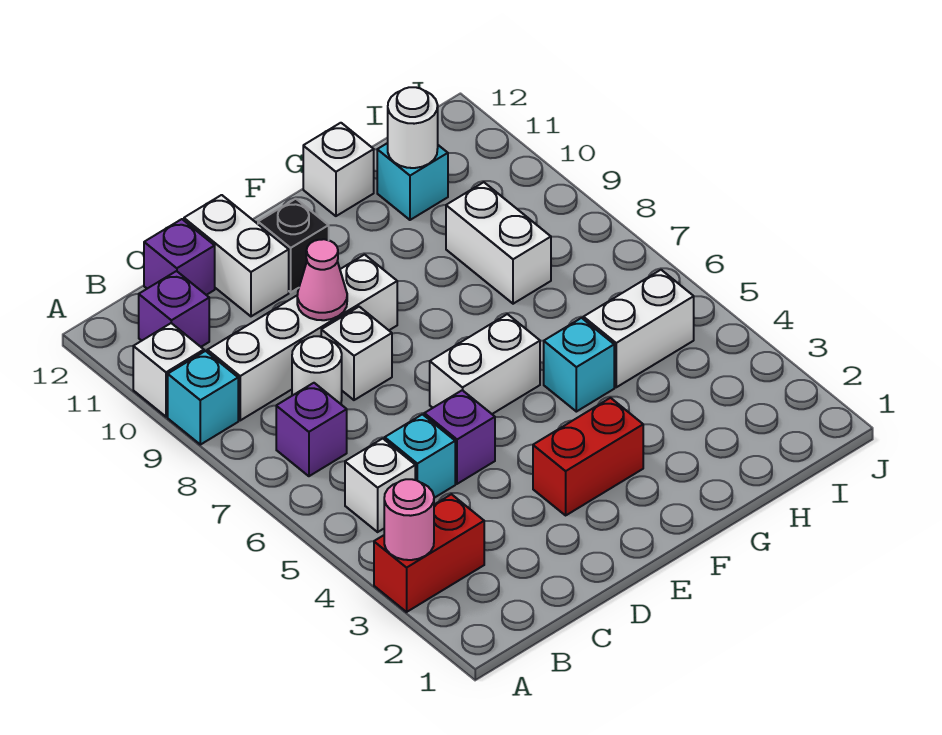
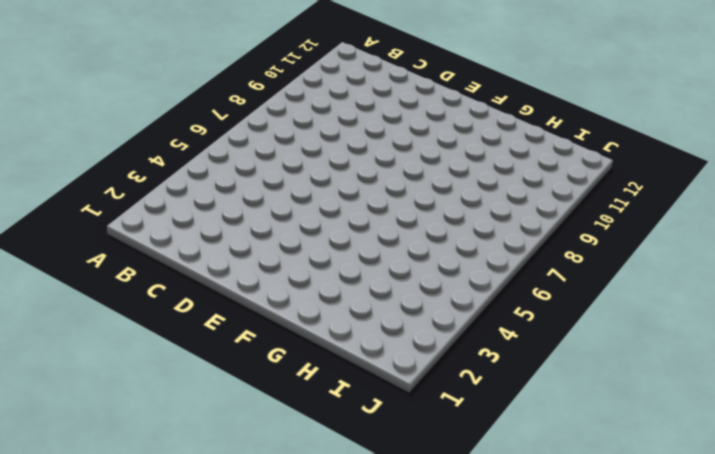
none -> red brick A3:B3 level 1
none -> cyan brick A9 level 1
none -> white brick A10 level 1

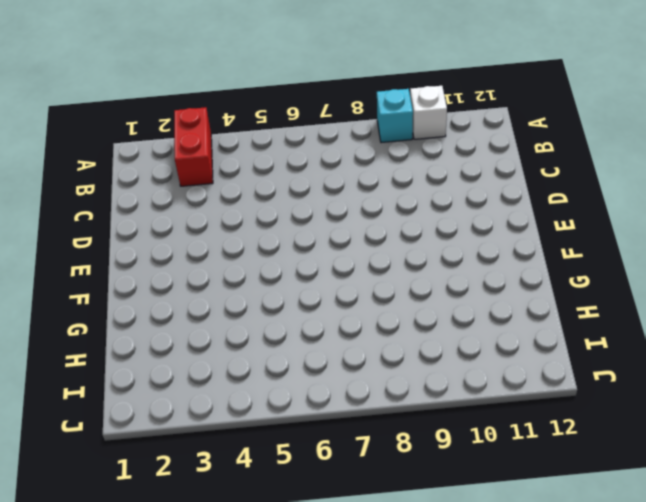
none -> white brick B5 level 1
none -> purple brick B7 level 1
none -> white brick B9:E9 level 1

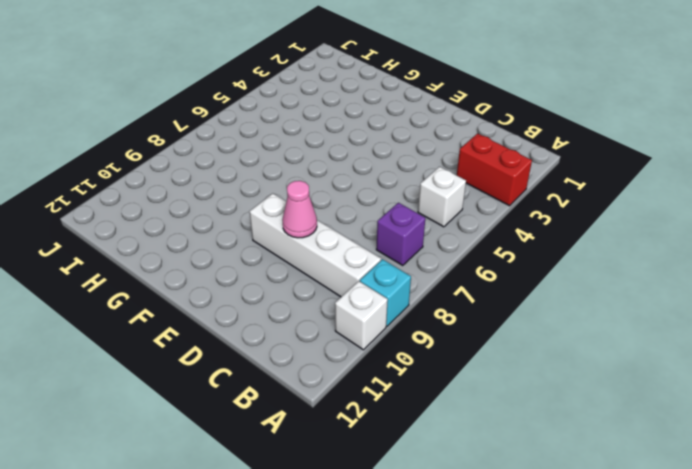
none -> purple brick B11 level 1
none -> cyan brick C5 level 1
none -> white round brick C8 level 1

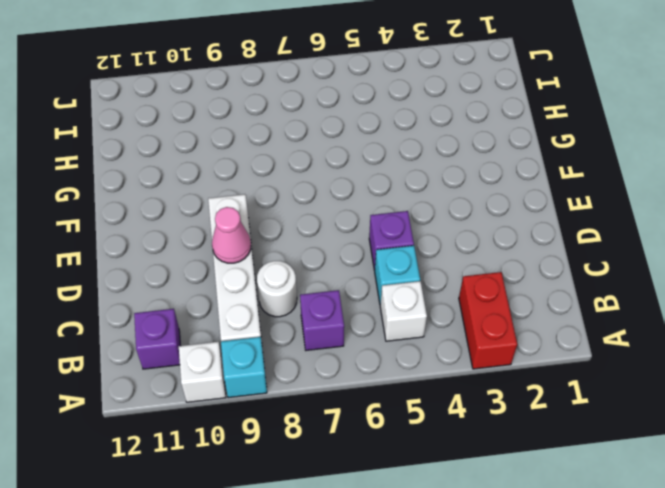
none -> purple brick C12 level 1
none -> white brick D8 level 1
none -> white brick D11:D12 level 1

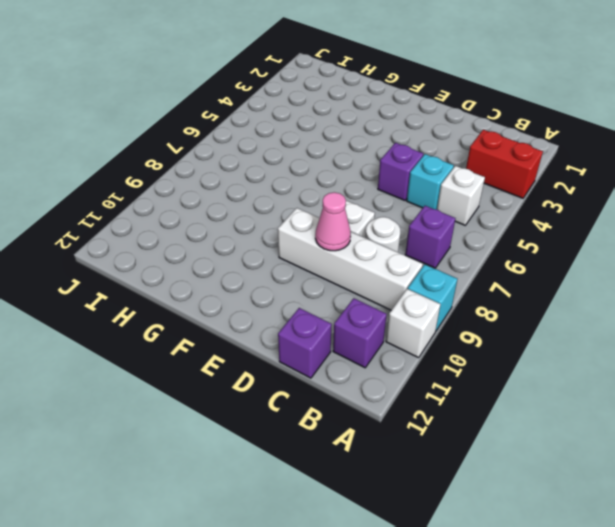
none -> white brick D11:D12 level 1
none -> red brick E3:F3 level 1
none -> white brick E6:F6 level 1

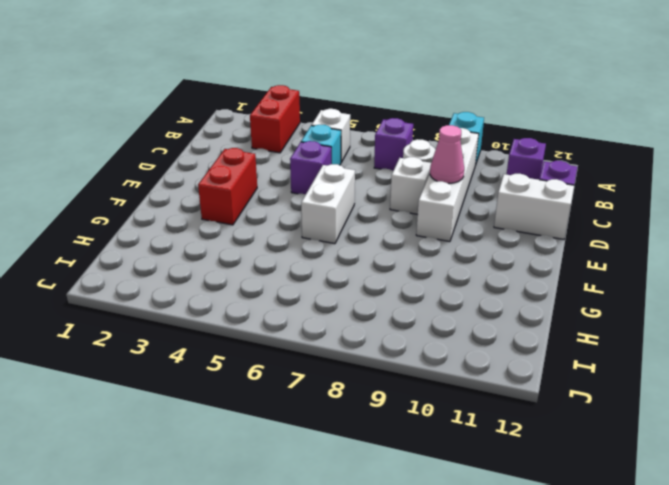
none -> white brick A10 level 1
none -> black brick E11 level 1
none -> cyan brick G5 level 1

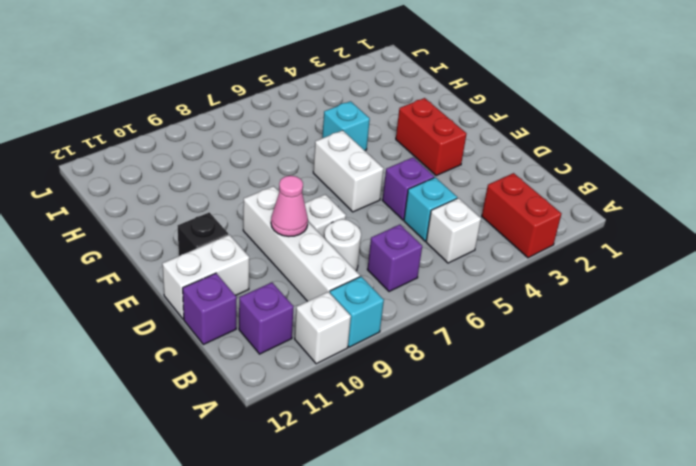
none -> white brick G12 level 1
none -> white brick H5:I5 level 1
none -> white brick H8:H9 level 1

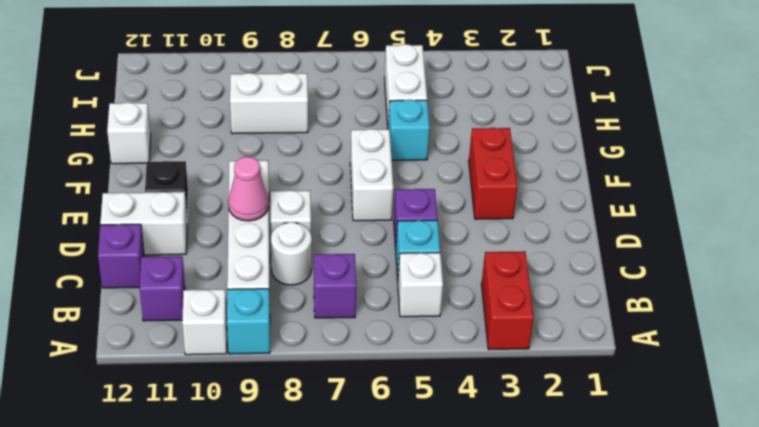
none -> cyan brick H11 level 1
none -> pink round brick A3 level 2
none -> white round brick H11 level 2

